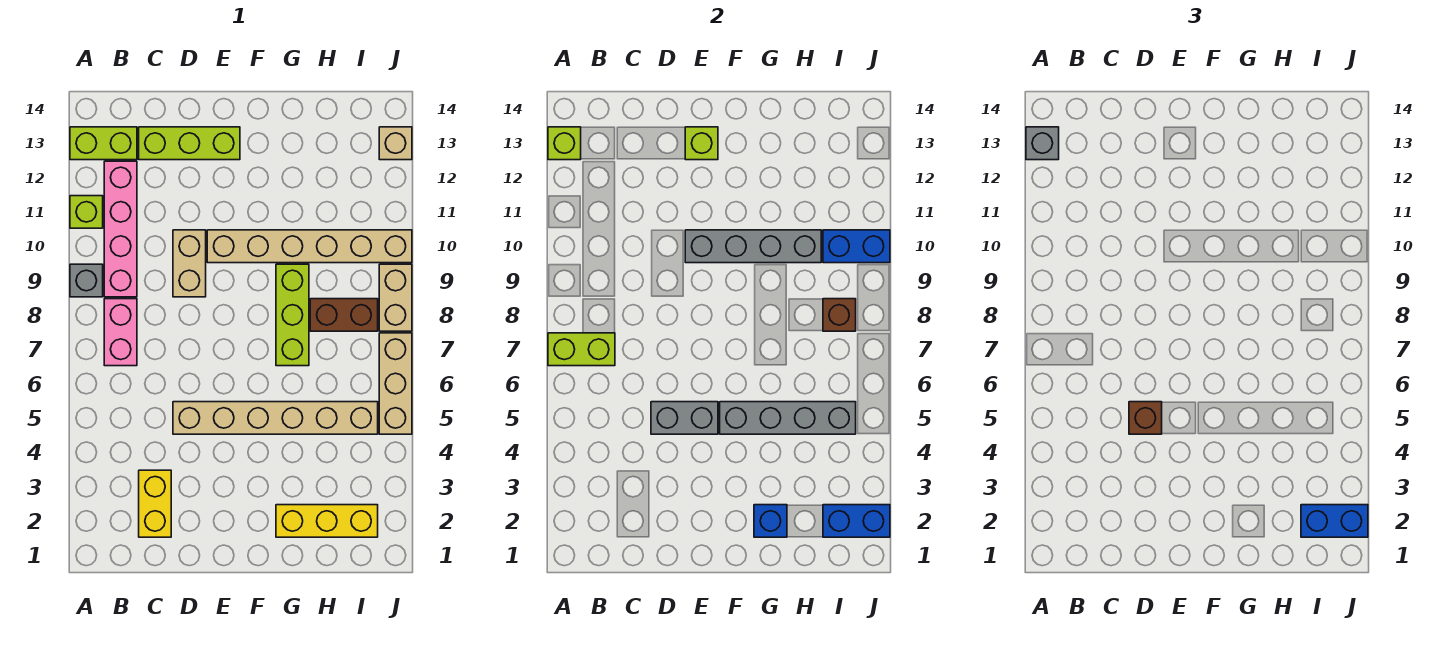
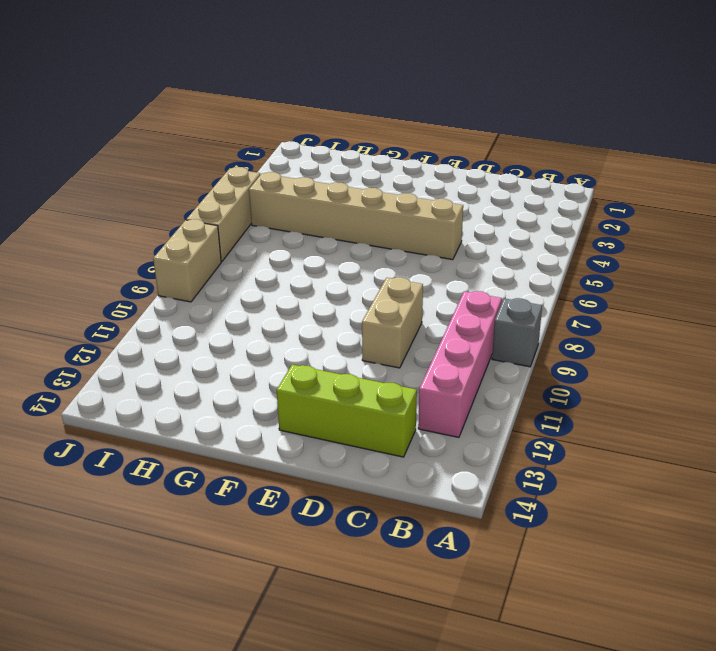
none -> lime brick A11 level 1
none -> lime brick A13:B13 level 1
none -> pink brick B7:B8 level 1

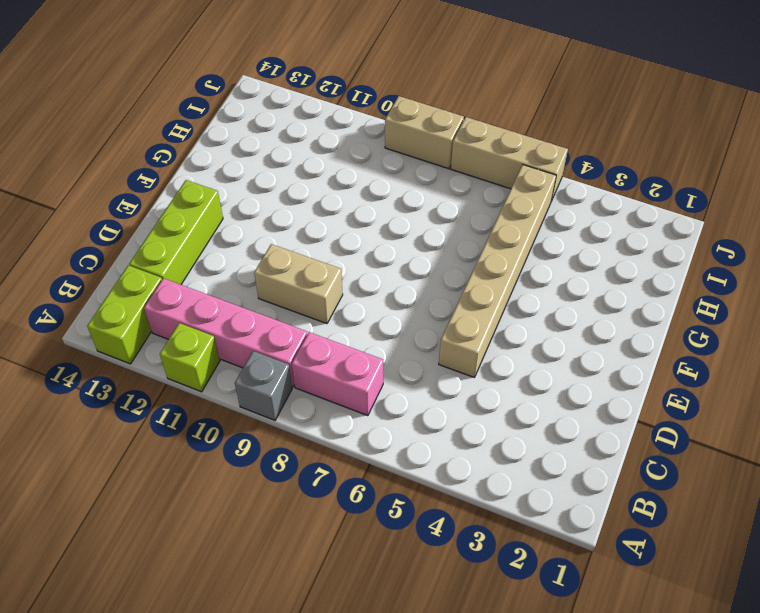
none -> yellow brick C2:C3 level 1
none -> tan brick E10:J10 level 1
none -> yellow brick G2:I2 level 1

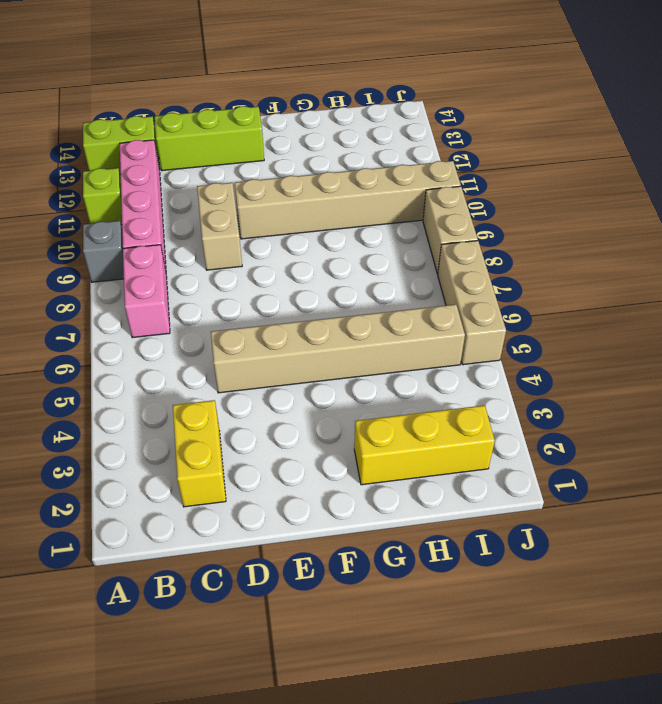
none -> lime brick G7:G9 level 1
none -> brown brick H8:I8 level 1
none -> tan brick J13 level 1

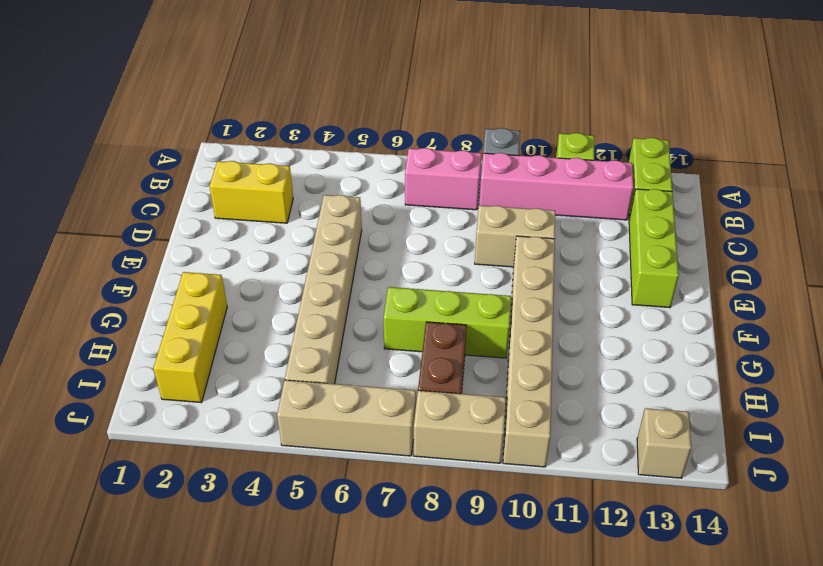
none -> lime brick A7:B7 level 2
none -> lime brick A13 level 2
none -> grey brick D5:E5 level 2

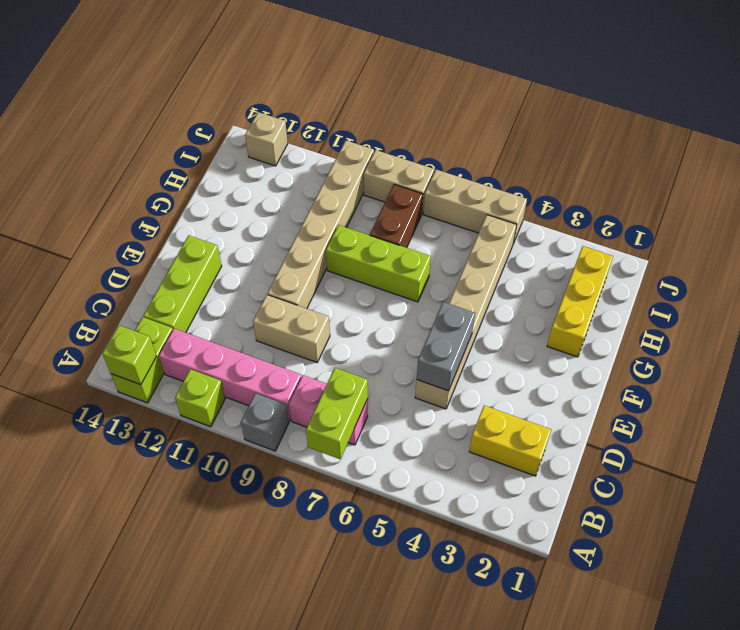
none -> grey brick E10:H10 level 2
none -> lime brick E13 level 2
none -> grey brick F5:I5 level 2

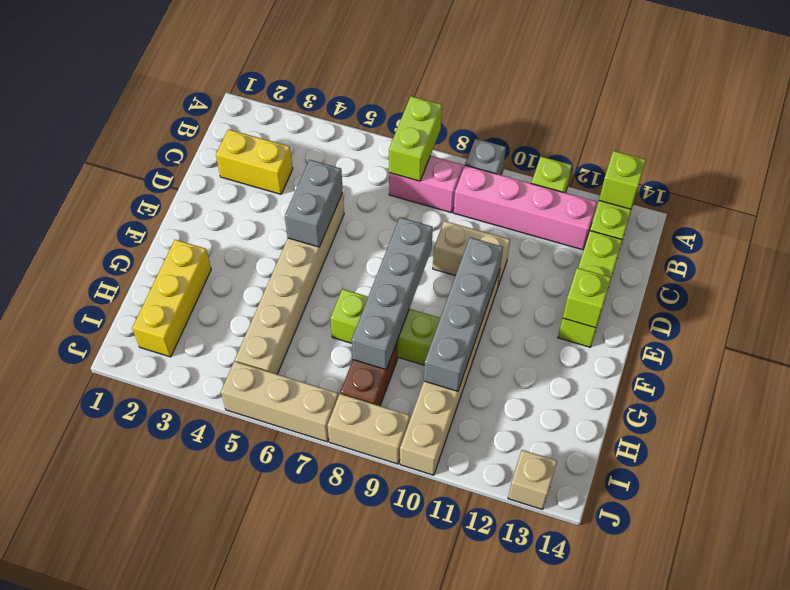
grey brick E8:H8 level 2 -> grey brick F5:I5 level 2
none -> blue brick G2 level 2
none -> blue brick I2:J2 level 2
none -> brown brick I8 level 2

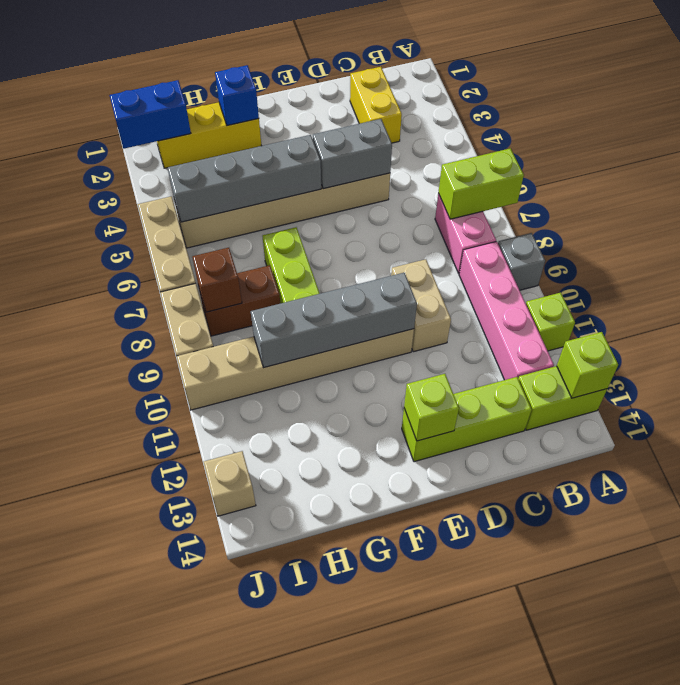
none -> blue brick I10:J10 level 2
none -> grey brick A13 level 3
none -> brown brick D5 level 3

